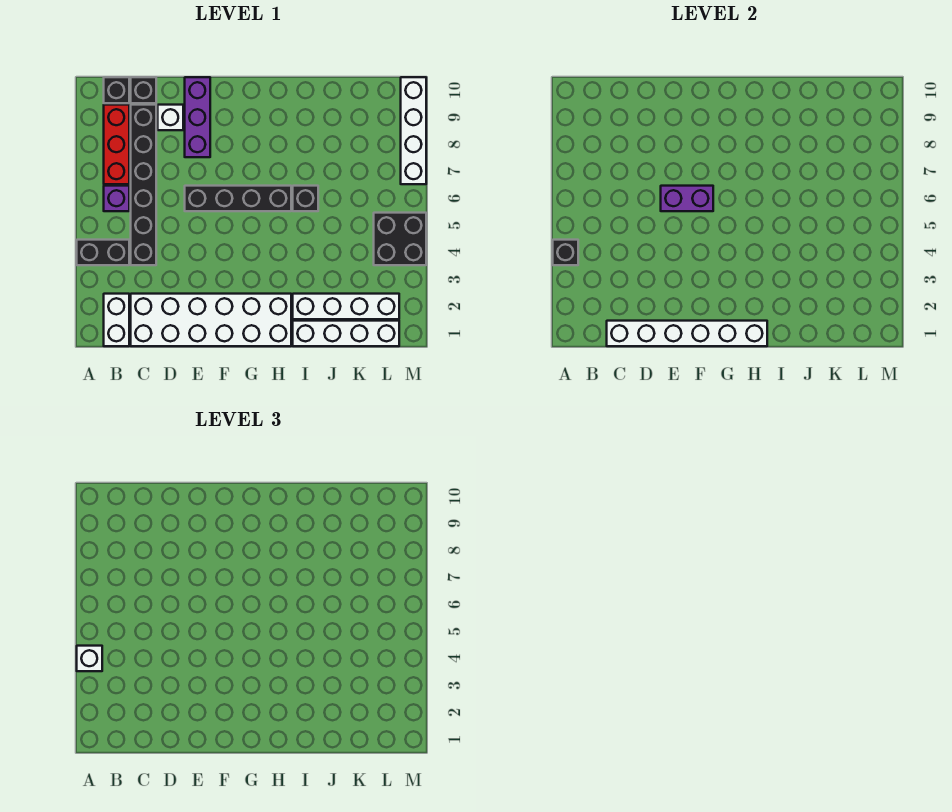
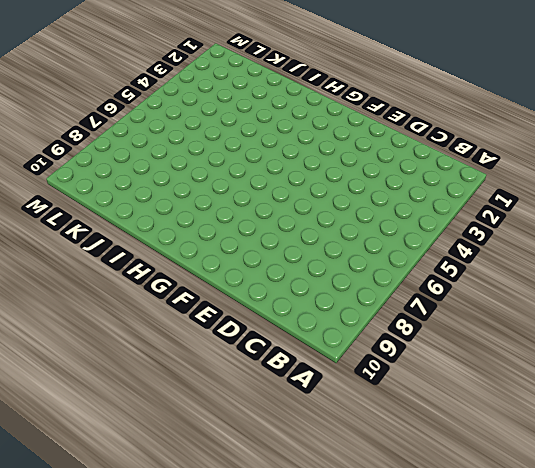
none -> black brick A4:B4 level 1
none -> white brick B1:B2 level 1
none -> purple brick B6 level 1

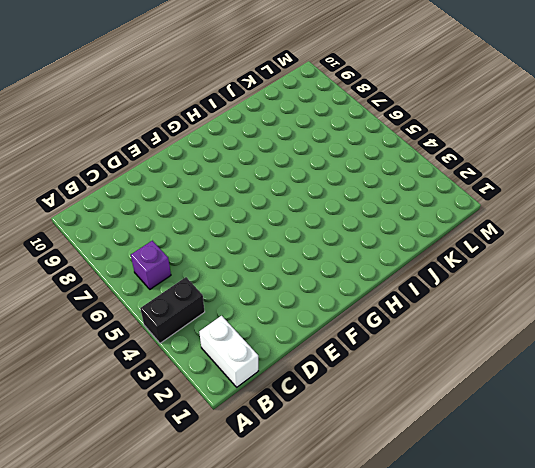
none -> red brick B7:B9 level 1
none -> black brick B10 level 1
none -> white brick C1:H2 level 1

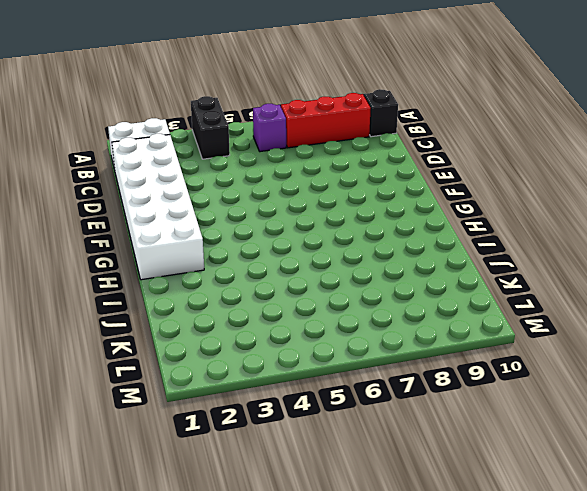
none -> black brick C4:C9 level 1
none -> black brick C10 level 1
none -> white brick D9 level 1

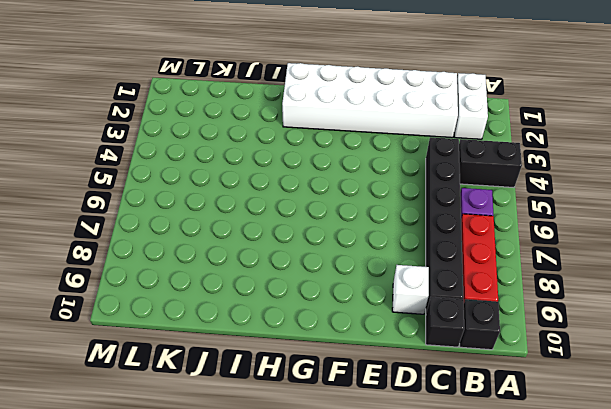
none -> black brick E6:H6 level 1
none -> purple brick E8:E10 level 1
none -> white brick I1:L1 level 1

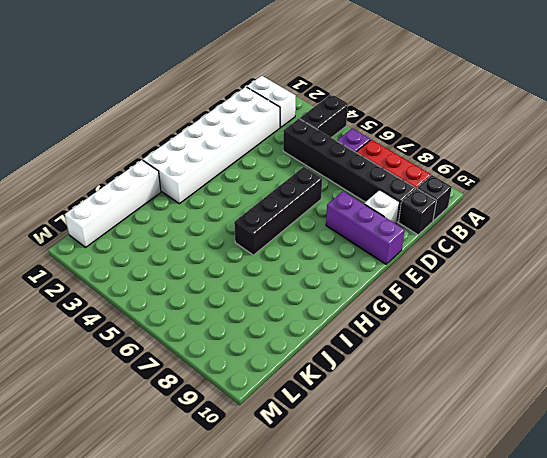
none -> white brick I2:L2 level 1
none -> black brick I6 level 1
none -> black brick L4:M5 level 1

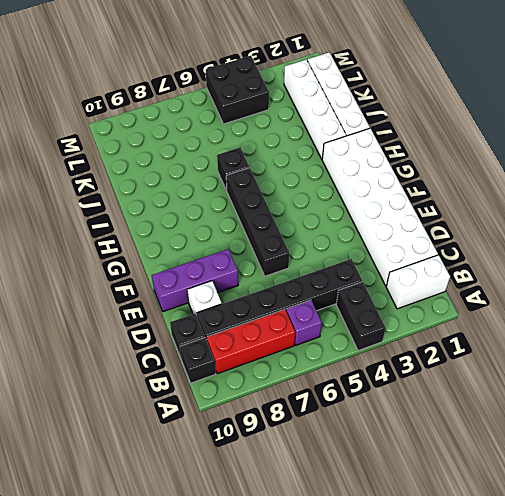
none -> white brick M7:M10 level 1
none -> black brick A4 level 2
none -> white brick C1:H1 level 2

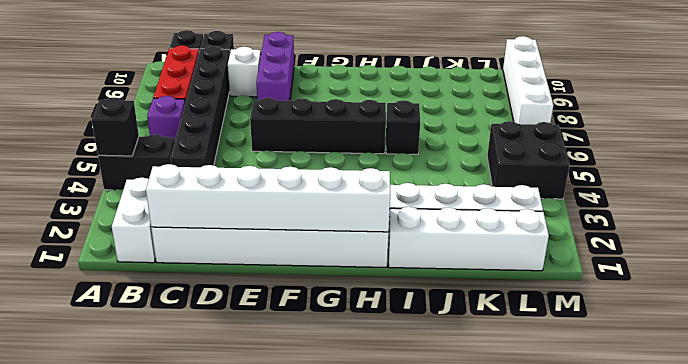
none -> purple brick E6:F6 level 2
none -> white brick A4 level 3

